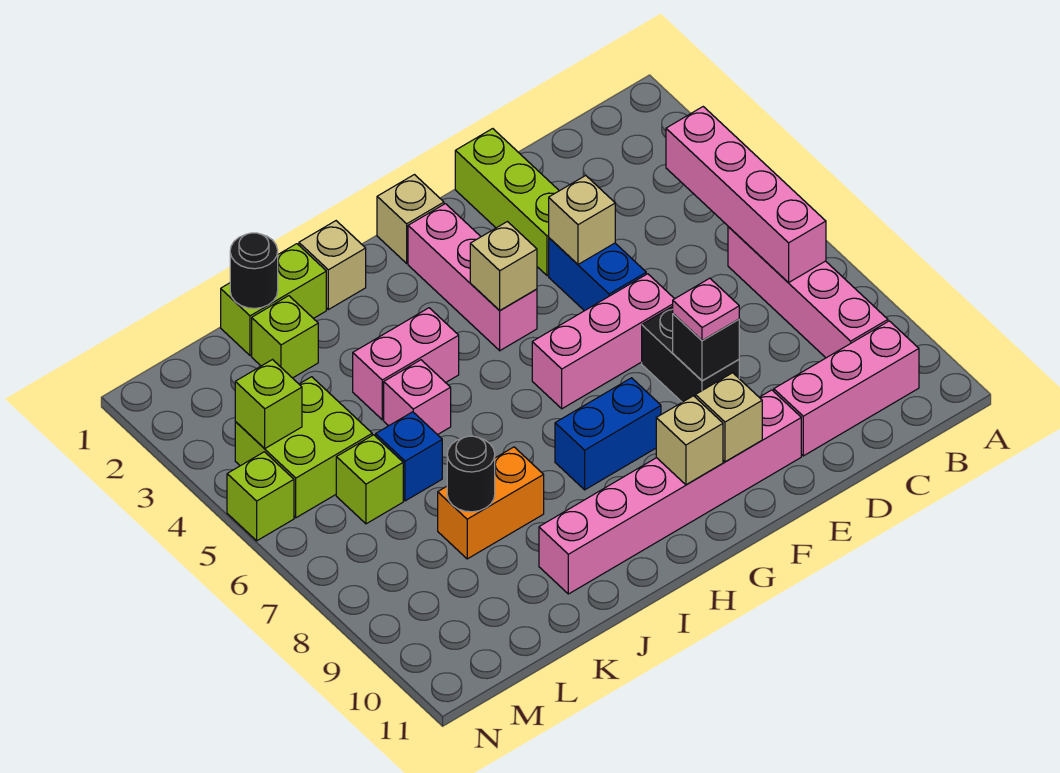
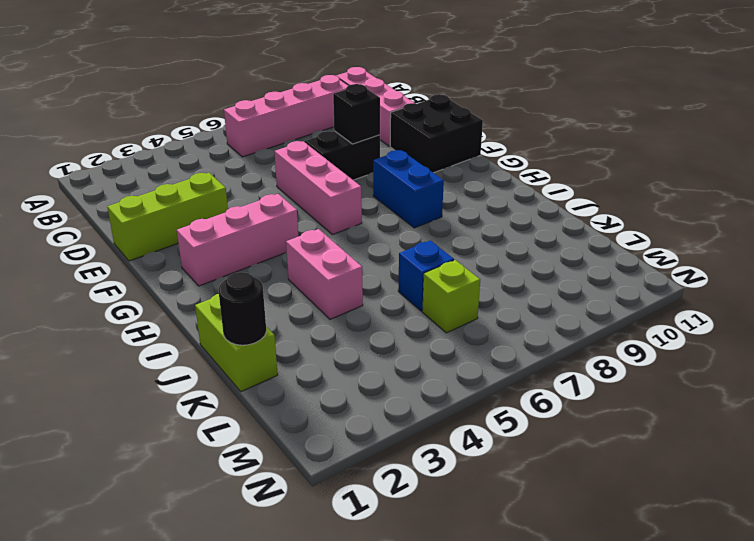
black brick E10:F11 level 1 -> pink brick E10:J10 level 1
none -> blue brick E4:E5 level 1
none -> tan brick G1 level 1
none -> tan brick I1 level 1
none -> pink brick J5 level 1

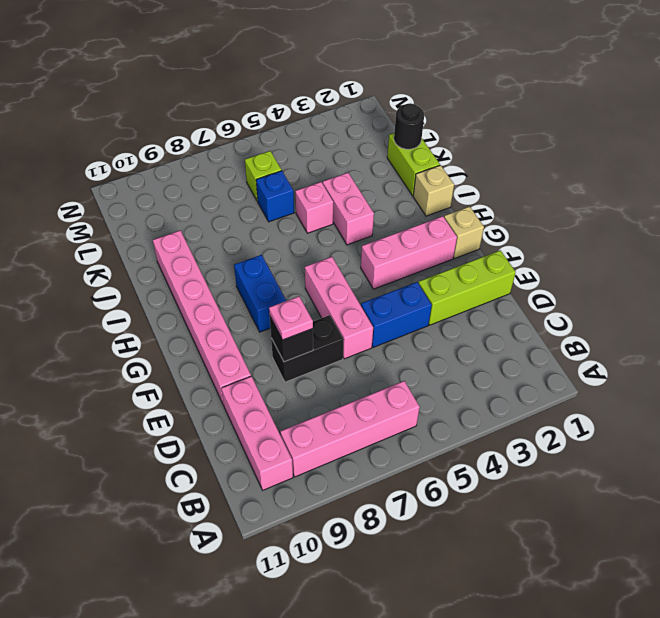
none -> orange brick J8:K8 level 1
none -> lime brick K2 level 1
none -> lime brick L4:M5 level 1
none -> lime brick N5 level 1

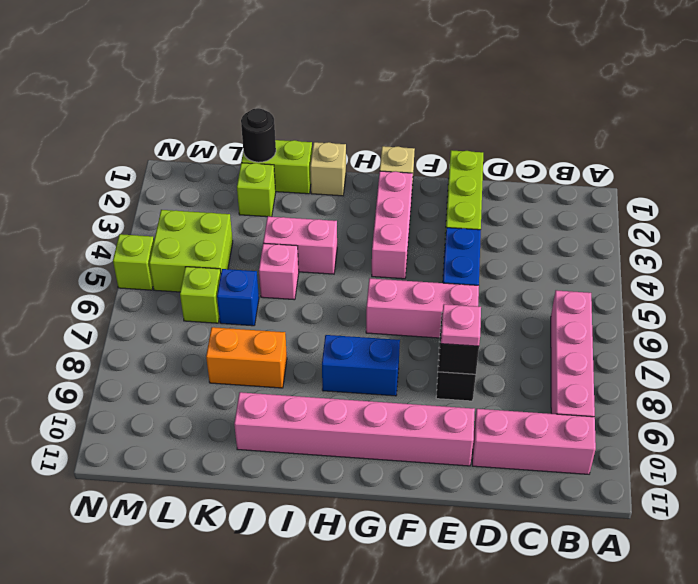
none -> pink brick B4:B7 level 2
none -> tan brick E4 level 2
none -> tan brick F10 level 2
none -> tan brick G4 level 2

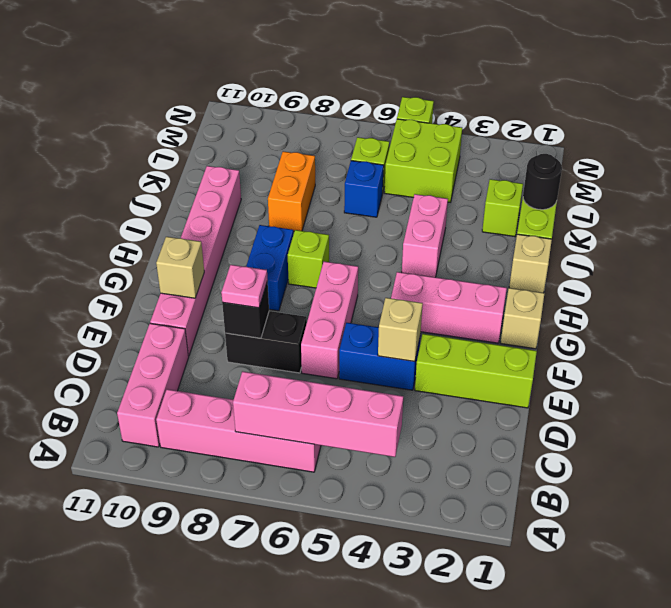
lime brick H7 level 1 -> lime brick M4 level 2
none -> pink brick J5 level 1
none -> tan brick G4 level 2
none -> tan brick G10 level 2
none -> black round brick K8 level 2

